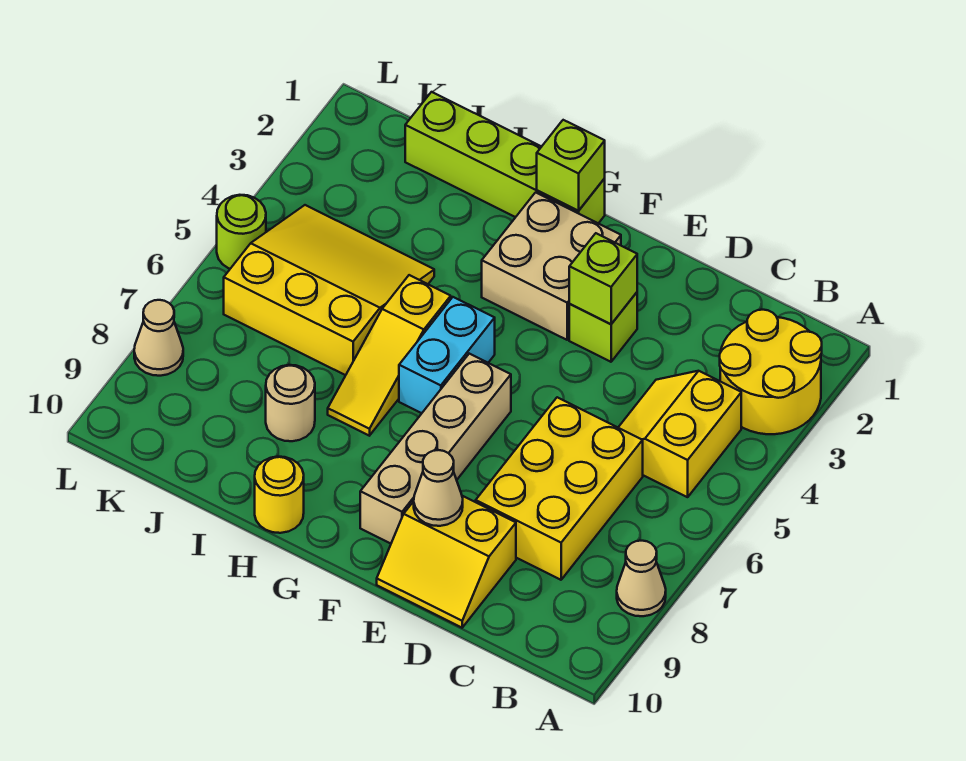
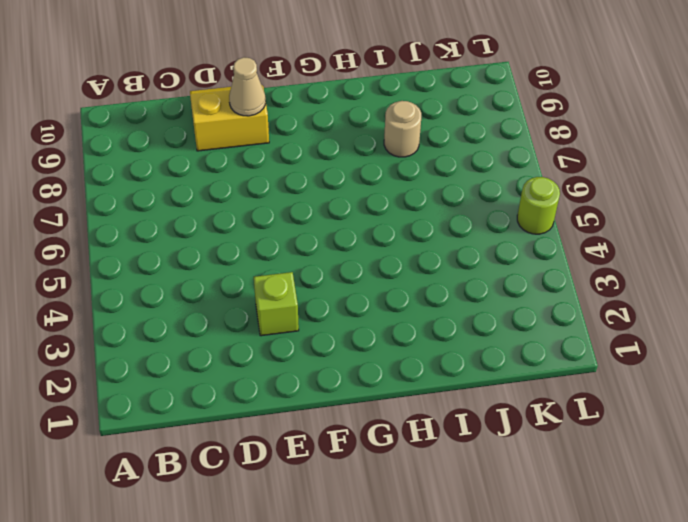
none -> yellow round brick A2:B3 level 1
none -> tan cone A8 level 1
none -> yellow slope B4:C5 level 1 top B

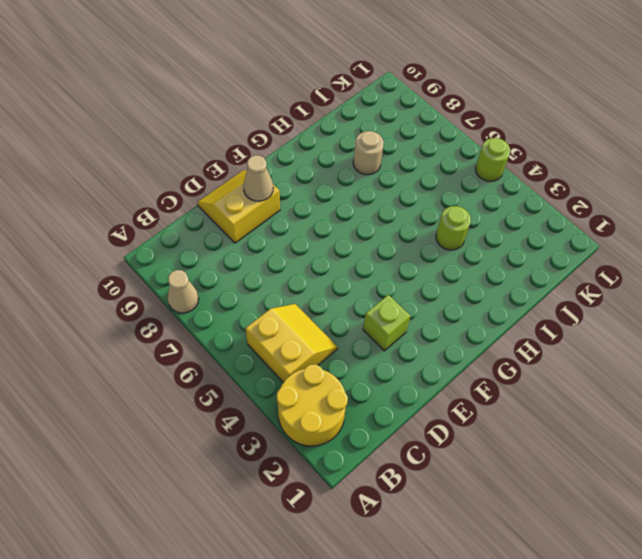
lime round brick I4 level 1 -> yellow slope I4:K6 level 1 top 6
none -> yellow brick C6:D8 level 1
none -> tan brick F2:G3 level 1
none -> tan brick F6:F9 level 1

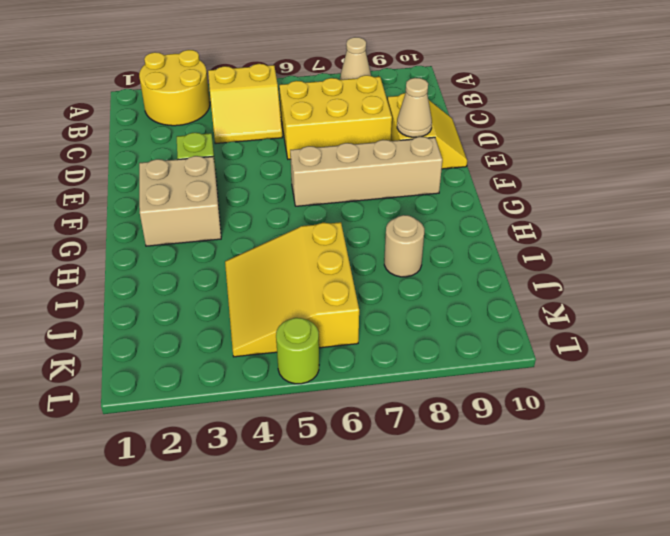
none -> lime brick G1:J1 level 1
none -> cyan brick G5:G6 level 1
none -> yellow slope H5:H7 level 1 top 5

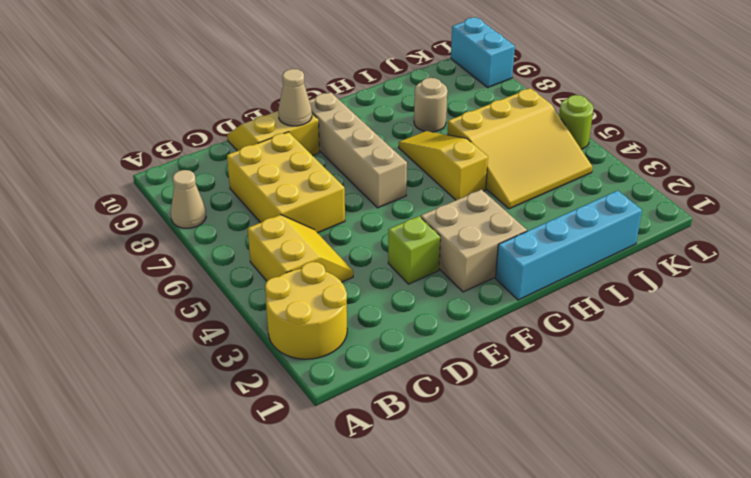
cyan brick G1:J1 level 1 -> lime brick G1:J1 level 1
cyan brick L9:L10 level 1 -> cyan brick G5:G6 level 1
none -> yellow round brick H10 level 1
none -> tan cone L8 level 1
none -> lime brick E3 level 2

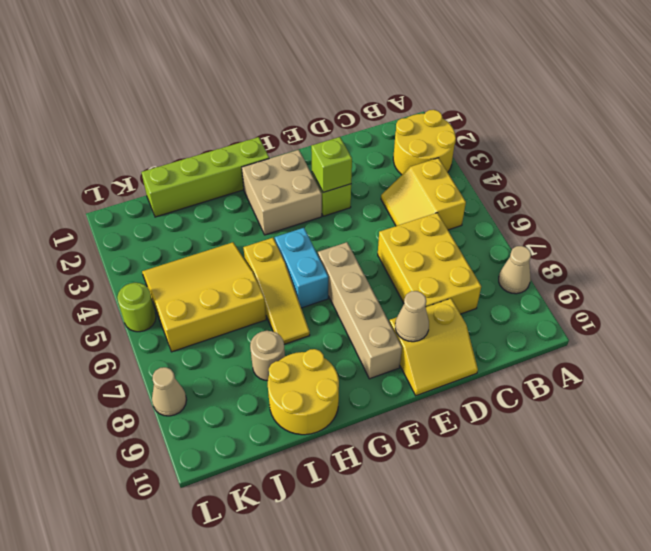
yellow round brick H9:I10 level 1 -> yellow round brick H10 level 1
none -> lime brick G1 level 2

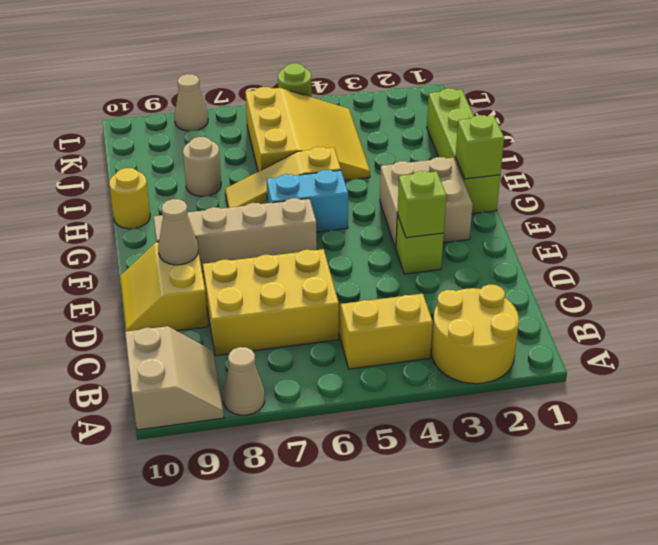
tan slope A9:B10 level 1 top 10 -> none

